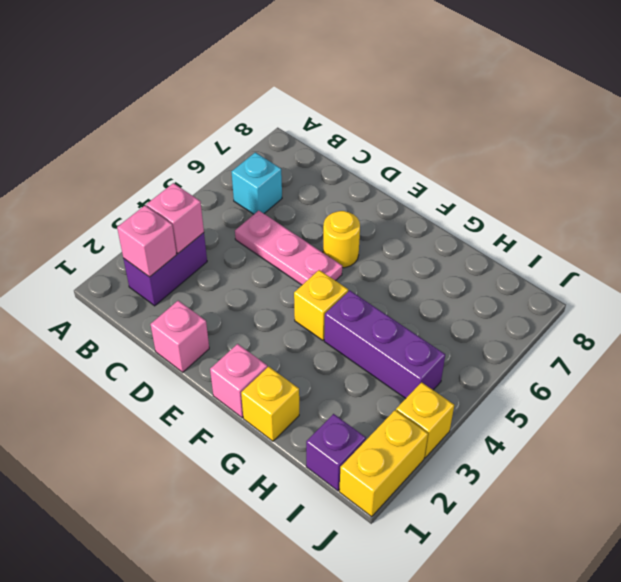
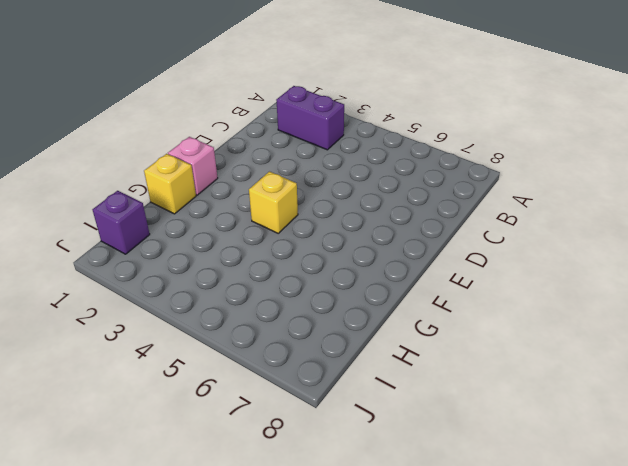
none -> cyan brick B6 level 1
none -> pink plate C5:E5 level 1
none -> pink brick D1 level 1

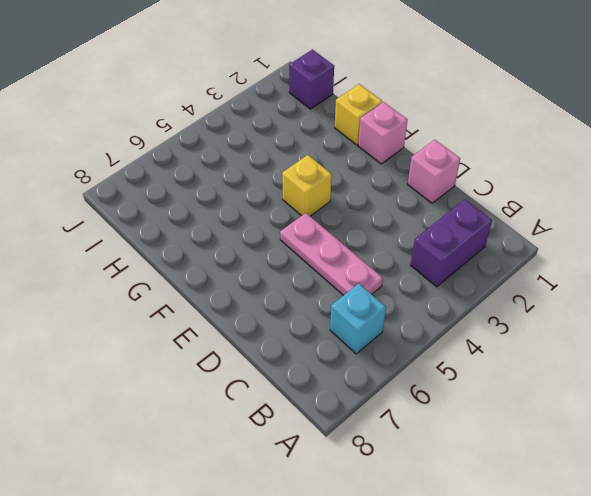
none -> yellow round brick E6 level 1
none -> purple brick G4:I4 level 1
none -> yellow brick J1:J2 level 1

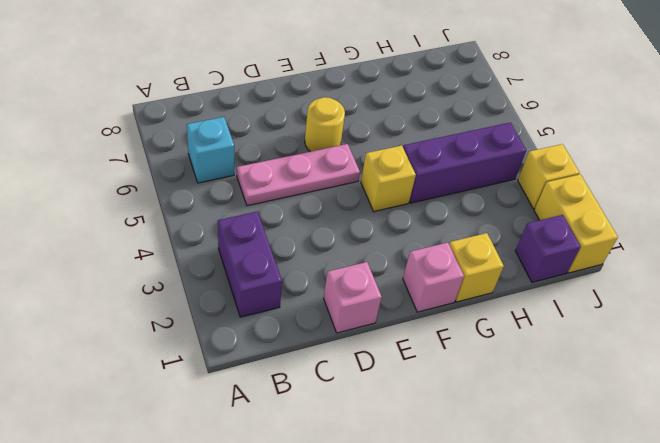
none -> pink brick B2 level 2
none -> pink brick B3 level 2

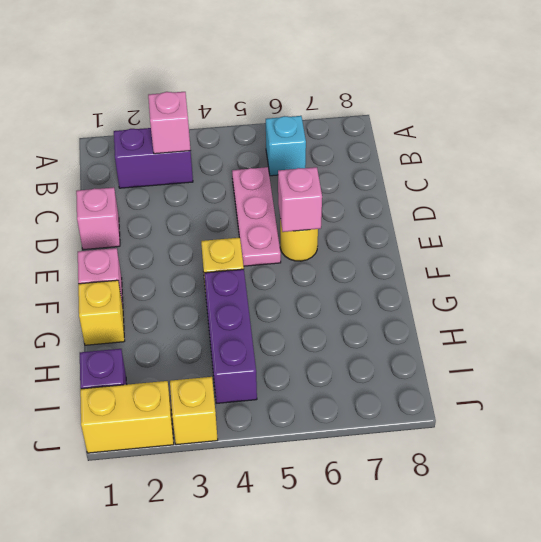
pink brick E6 level 2 -> pink brick B2 level 2

